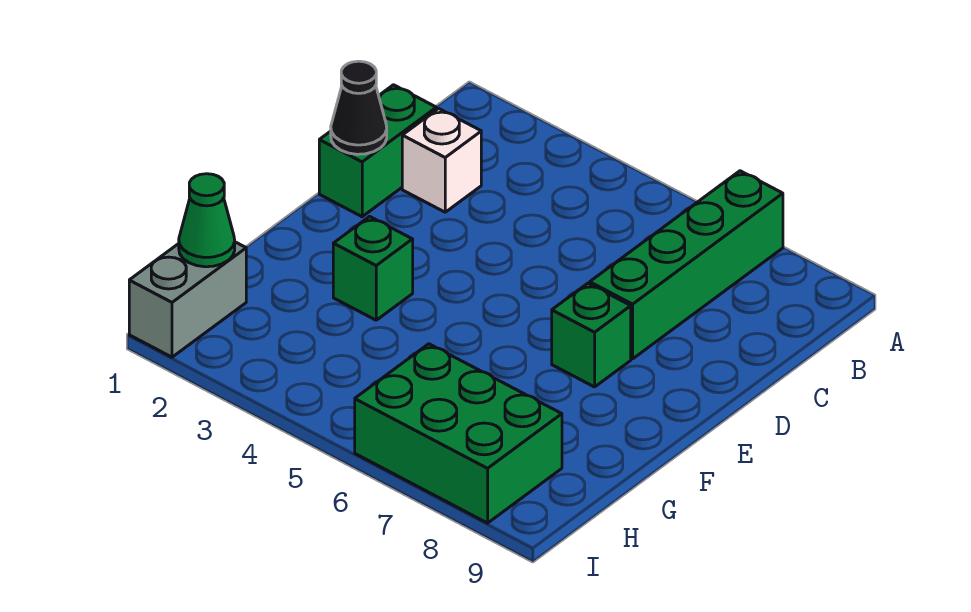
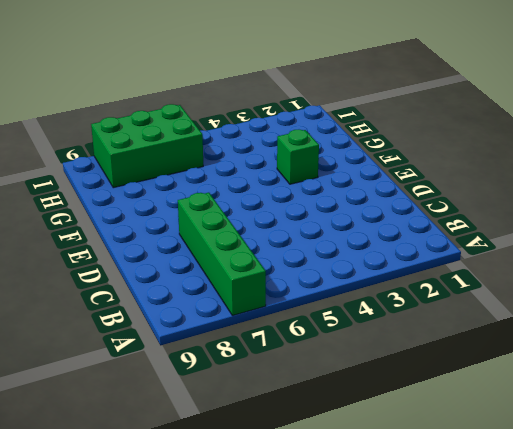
none -> green brick C1:D1 level 1
none -> white brick C2 level 1

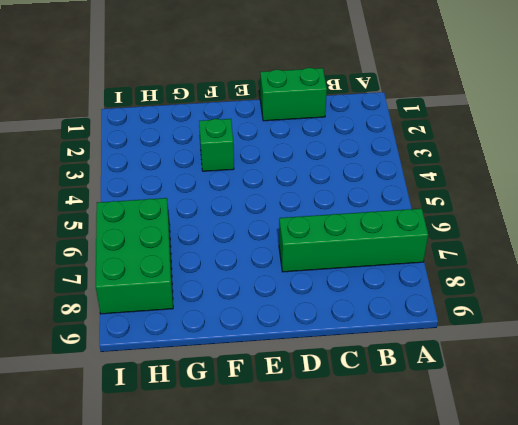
none -> white brick C2 level 1
none -> green brick E7 level 1

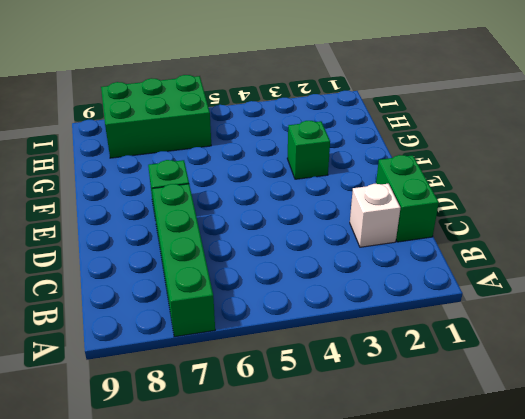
none -> grey brick H1:I1 level 1
none -> black cone D1 level 2

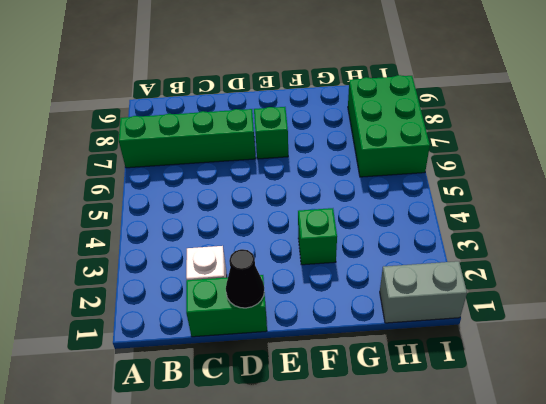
none -> green cone H1 level 2

